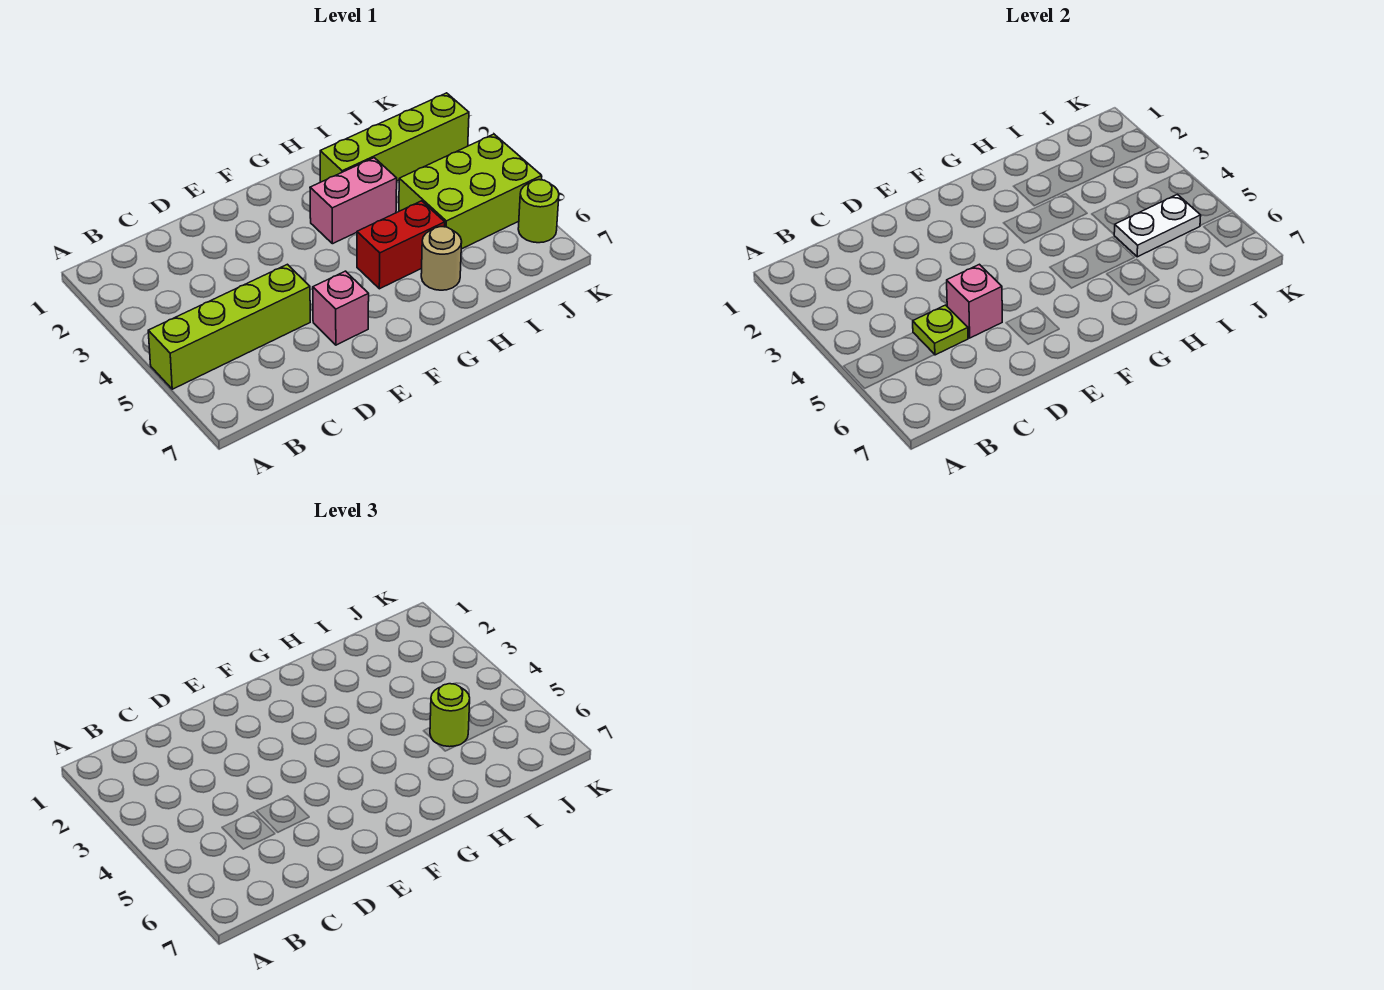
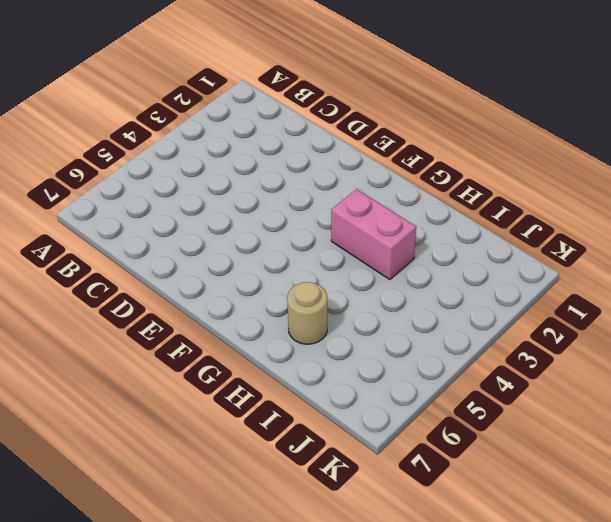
none -> lime brick A5:D5 level 1
none -> pink brick E6 level 1
none -> red brick G5:H5 level 1

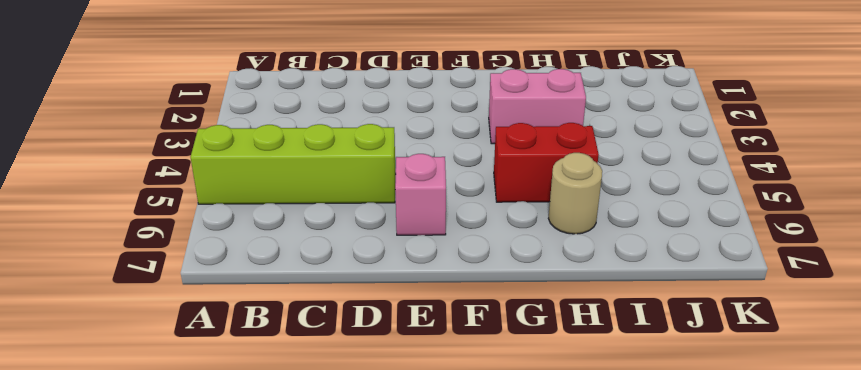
none -> lime brick H2:K2 level 1
none -> lime brick I4:K5 level 1
none -> lime round brick K6 level 1

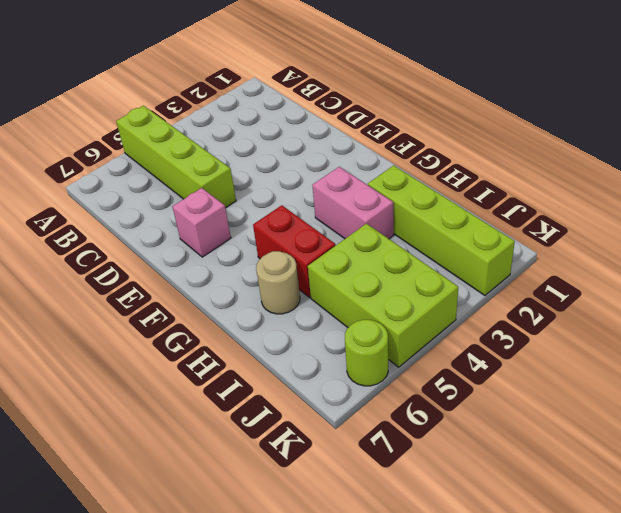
none -> lime plate C5 level 2
none -> pink brick D5 level 2
none -> white plate I5:J5 level 2

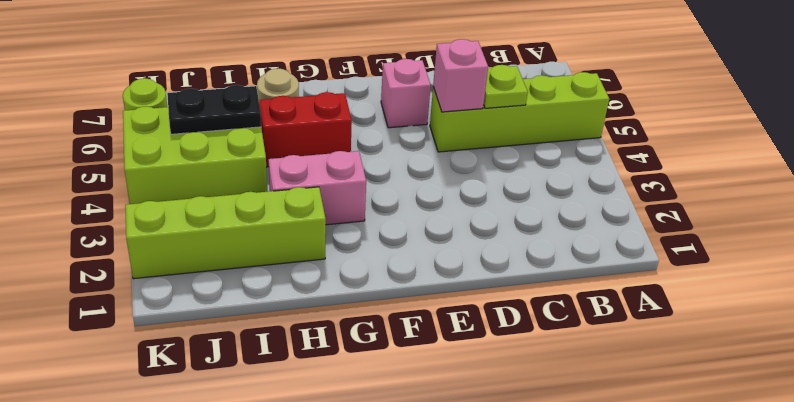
black plate I5:J5 level 2 -> white plate I5:J5 level 2
none -> lime round brick I5 level 3

